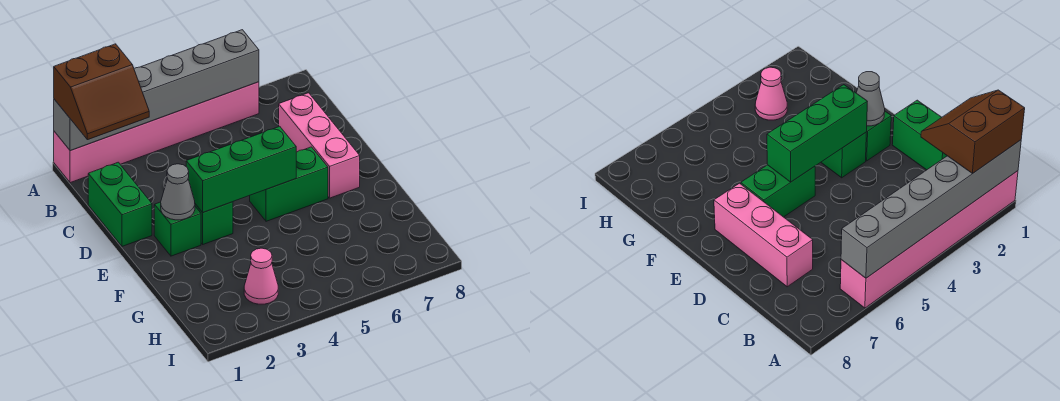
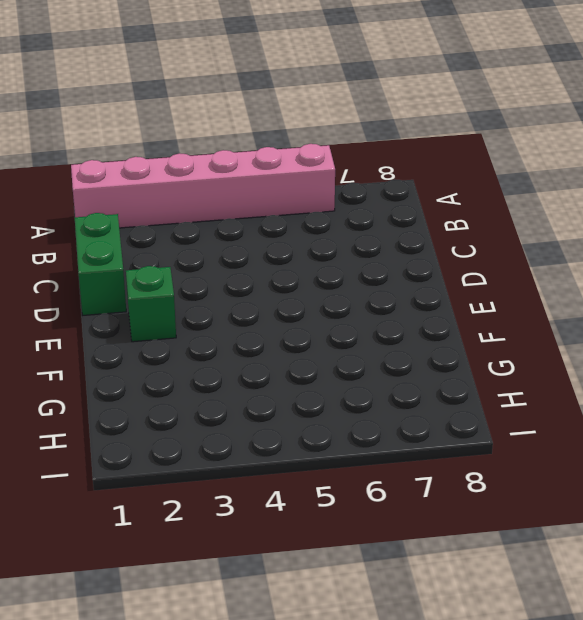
none -> pink brick C7:E7 level 1
none -> green brick E3 level 1

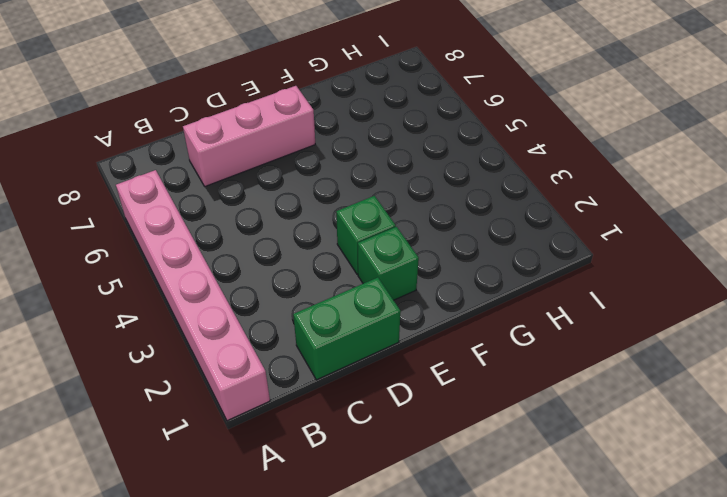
none -> green brick E5:E6 level 1
none -> pink cone H3 level 1

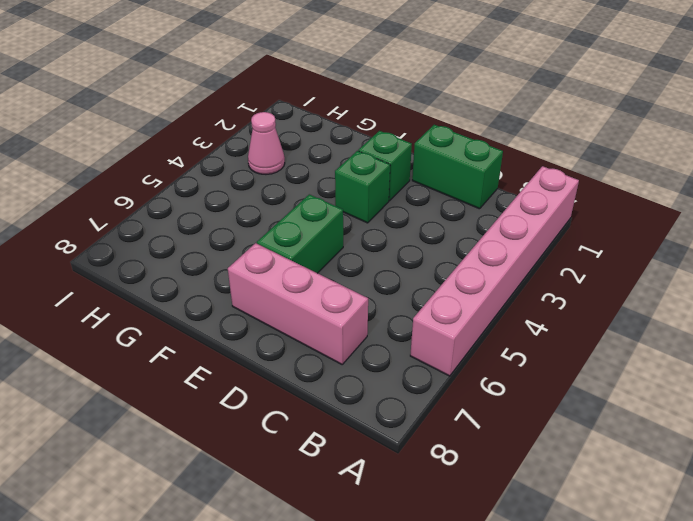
none -> grey brick A1:A6 level 2
none -> grey cone E2 level 2

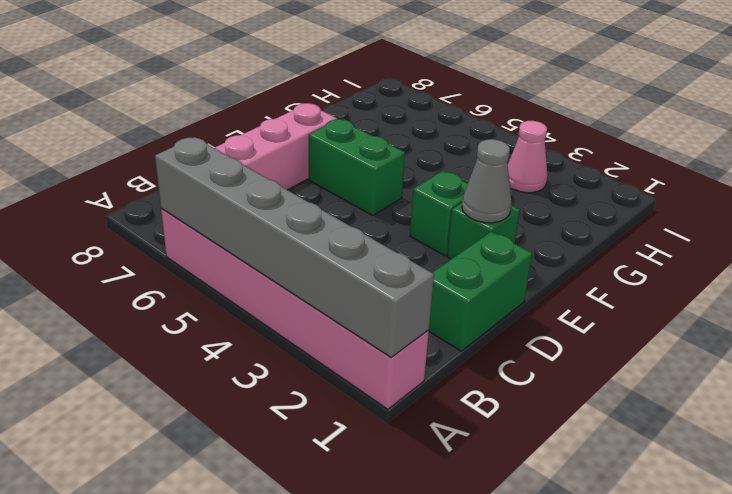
none -> green brick E3:E5 level 2
none -> brown slope A1:B2 level 3 top A

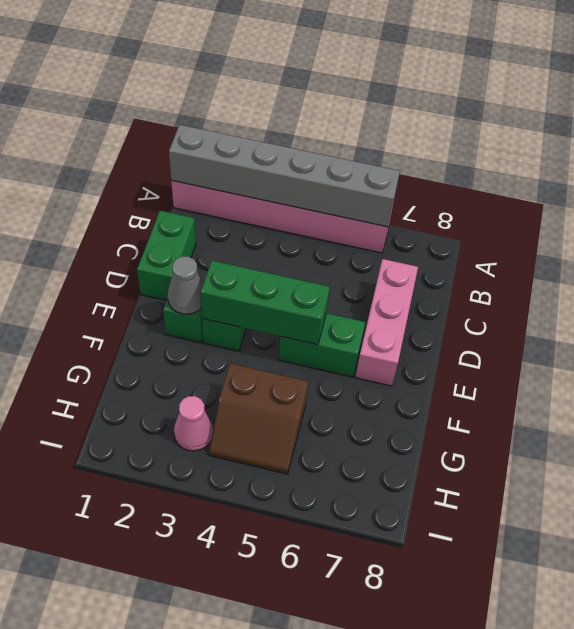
brown slope G4:H5 level 1 top G -> brown slope A1:B2 level 3 top A

